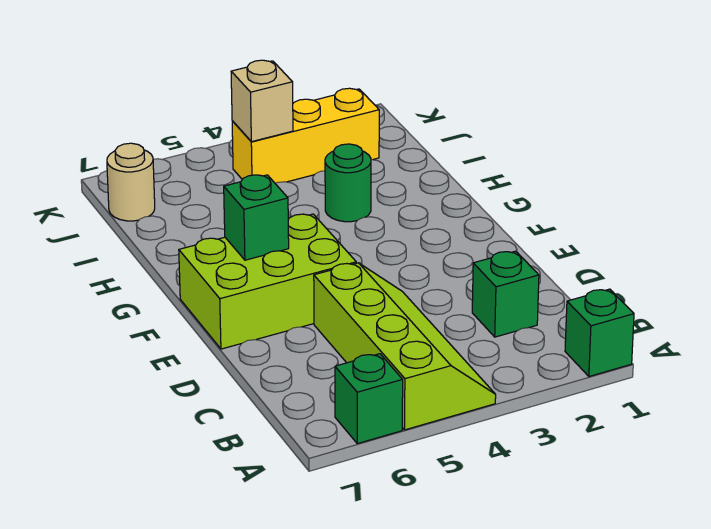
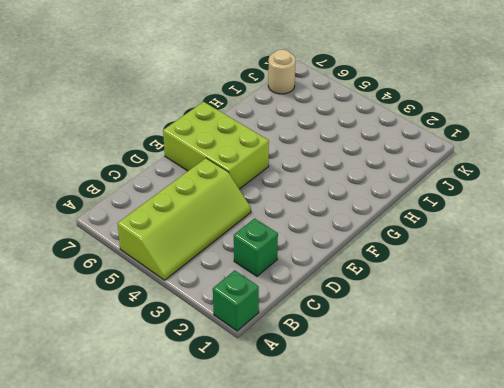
none -> green brick A6 level 1
none -> green round brick H3 level 1

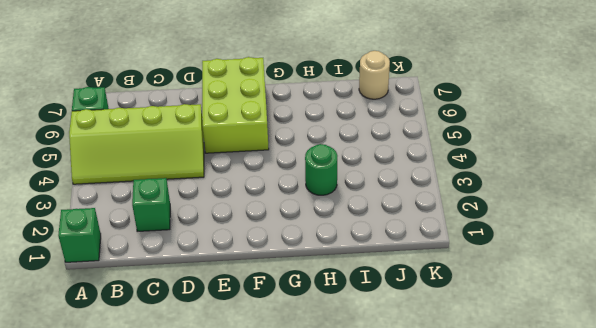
none -> yellow brick J2:J4 level 1
none -> green brick F6 level 2

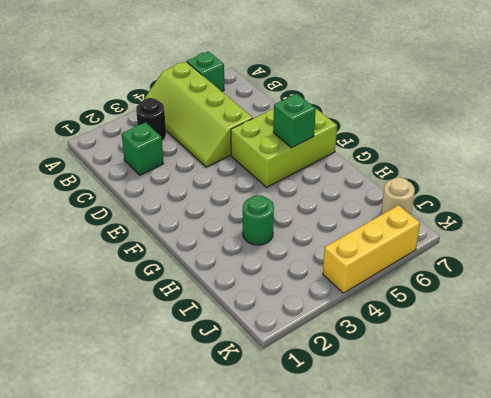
black round brick B3 level 1 -> none
yellow brick K4:K6 level 1 -> yellow brick J2:J4 level 1
none -> green brick A1 level 1
none -> tan brick J4 level 2

